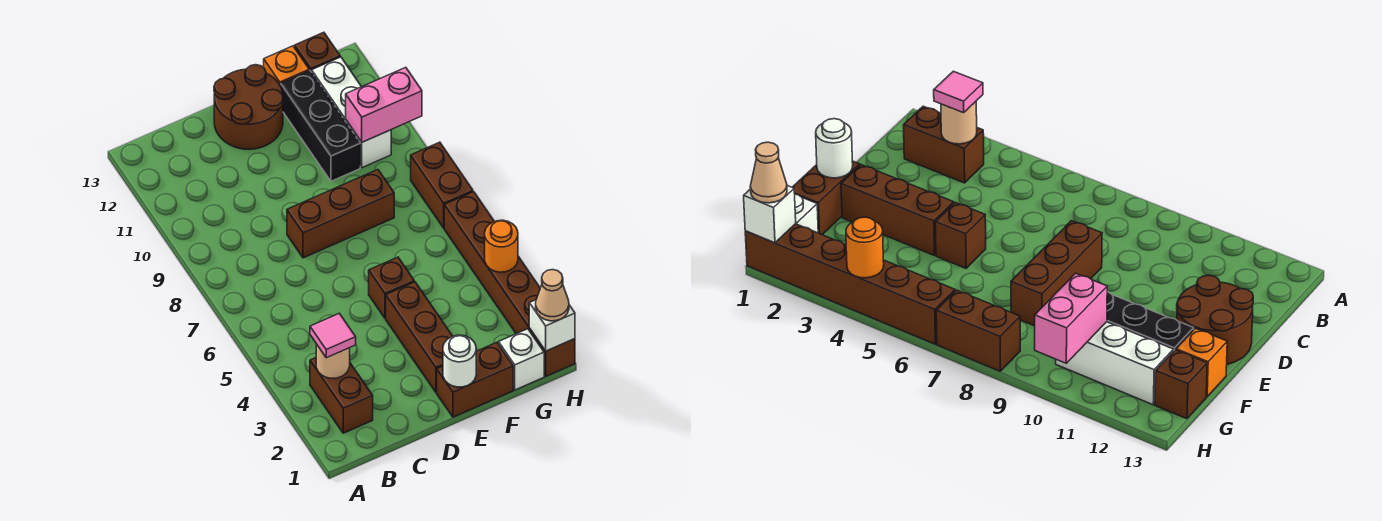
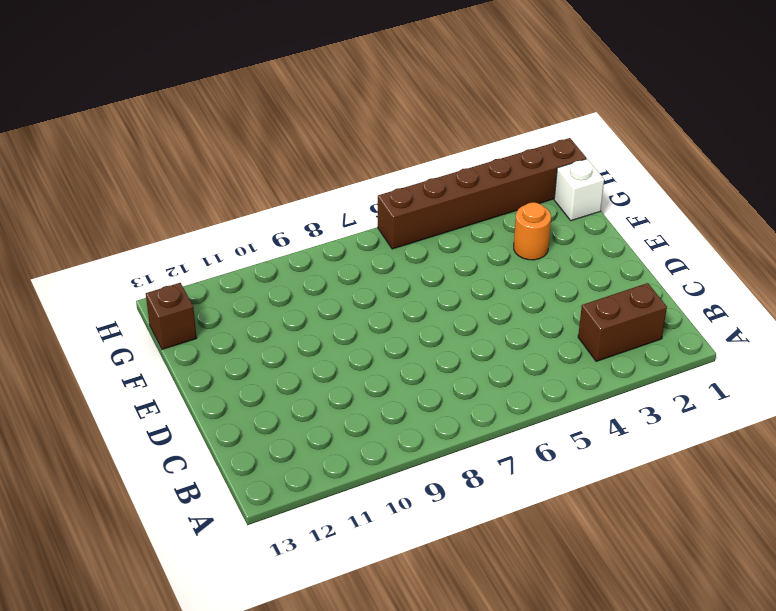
orange round brick F3 level 1 -> orange round brick H4 level 2
none -> brown brick D8:F8 level 1
none -> brown round brick D12:E13 level 1
none -> brown brick E1:F1 level 1

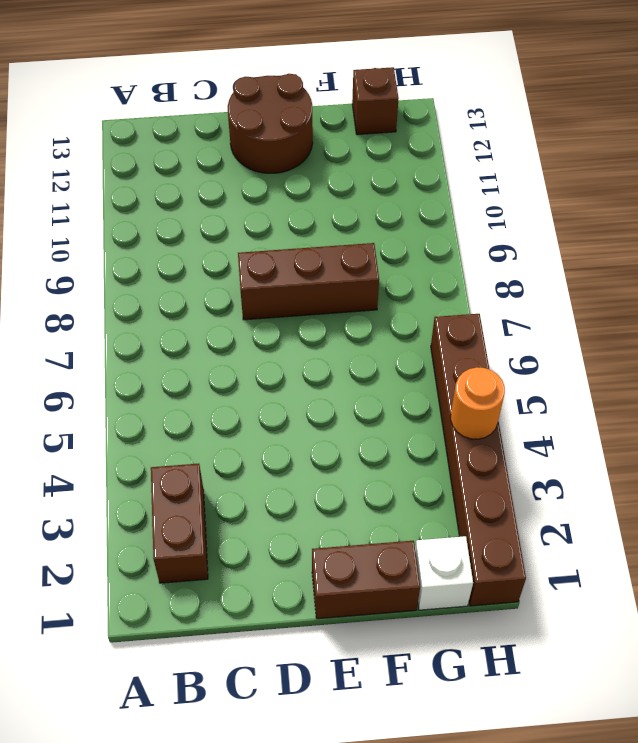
none -> brown brick E2:E4 level 1
none -> brown brick E5 level 1
none -> black brick F10:F12 level 1

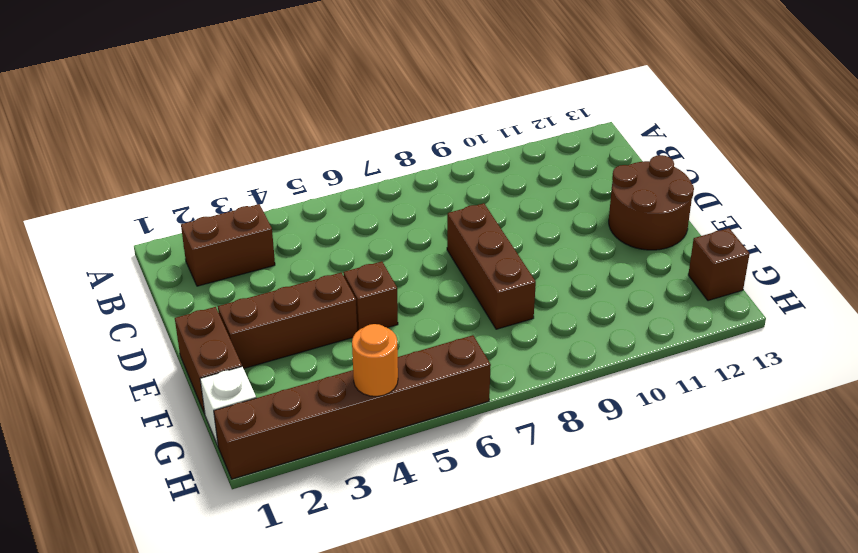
none -> black brick F10:F12 level 1
none -> orange brick F13 level 1
none -> white brick G10:G12 level 1

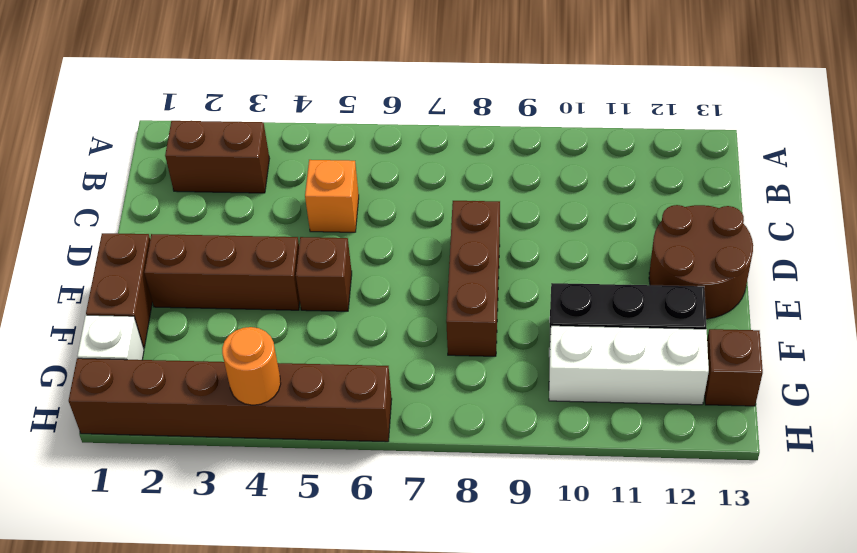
orange brick C5 level 1 -> orange brick F13 level 1
none -> brown brick H7:H8 level 1
none -> tan round brick B3 level 2
none -> white round brick E1 level 2

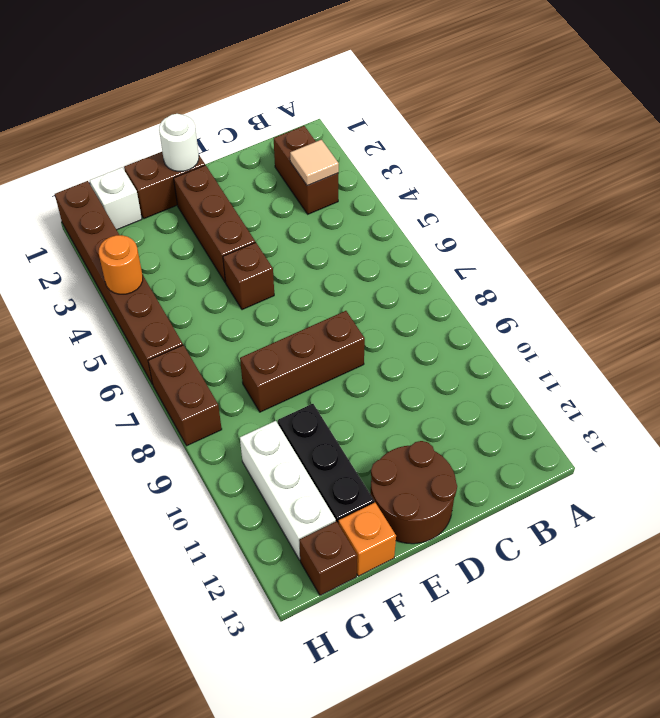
tan tile B3 level 2 -> tan round brick B3 level 2
none -> pink brick G10:H10 level 2
none -> white brick H1 level 2
none -> pink tile B3 level 3

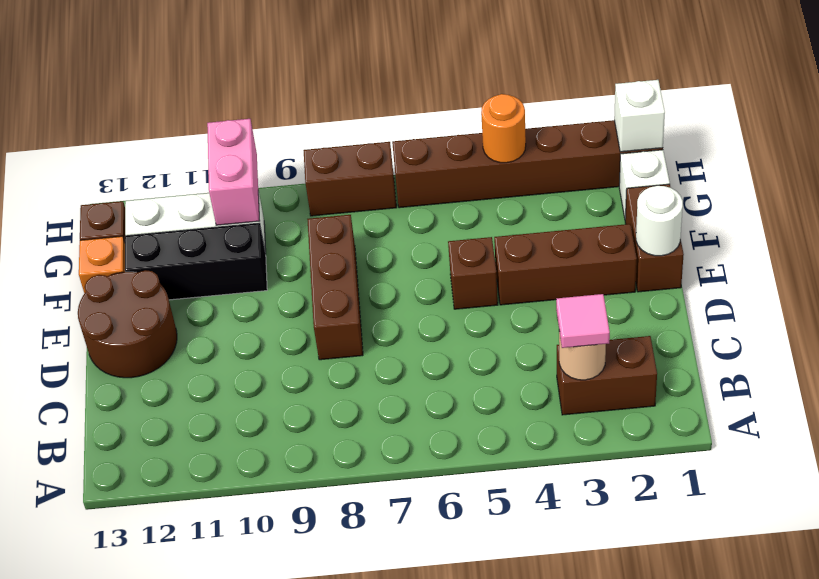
none -> tan cone H1 level 3

